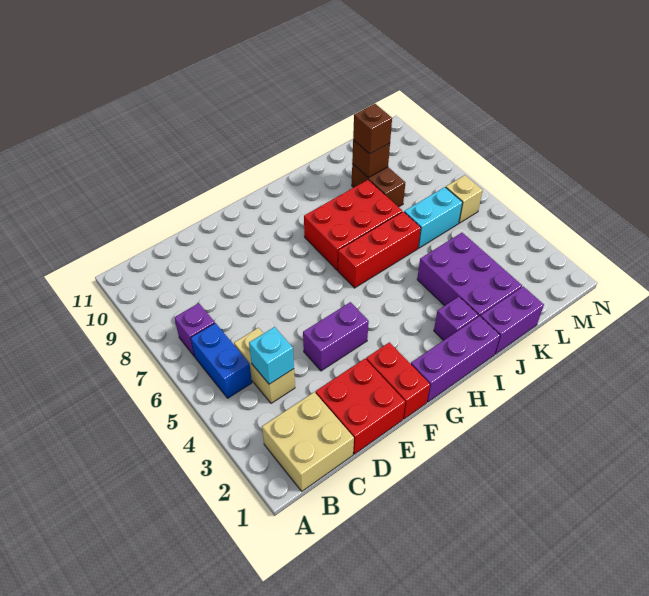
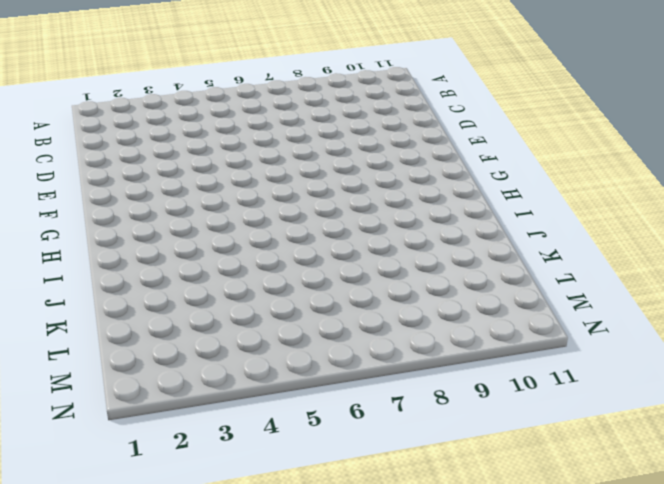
none -> tan brick B1:C2 level 1
none -> blue brick B5:B6 level 1
none -> purple brick B7 level 1

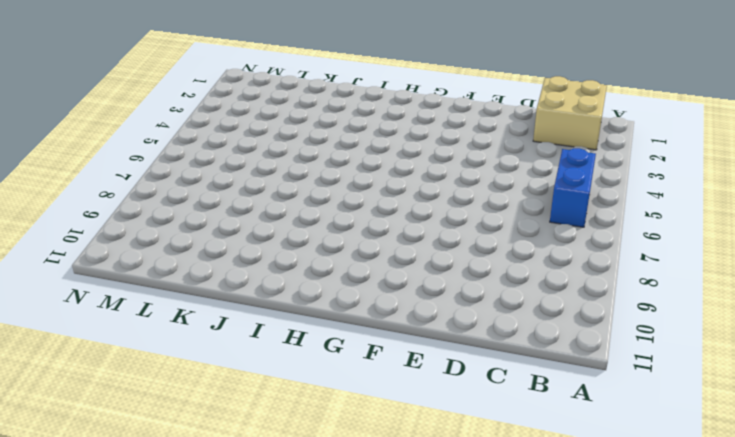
none -> purple brick B7 level 1
none -> tan brick C4:C5 level 1
none -> red brick D1:E2 level 1

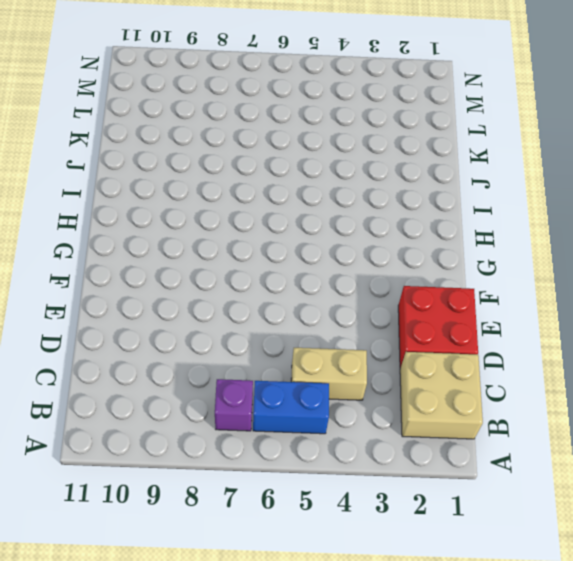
none -> purple brick E4:F4 level 1
none -> red brick F1:F2 level 1
none -> purple brick G1:I1 level 1

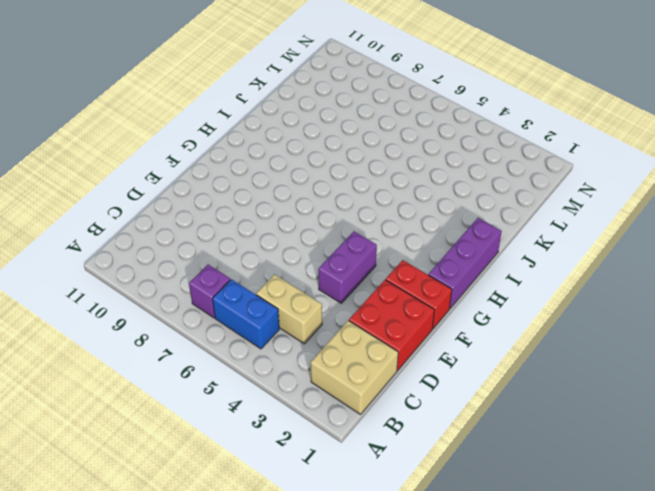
none -> red brick H6:J6 level 1
none -> red brick H7:J8 level 1
none -> purple brick I2 level 1

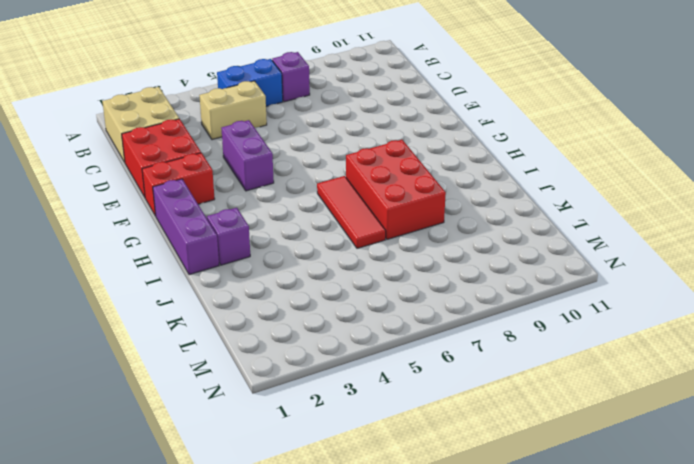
red tile H6:J6 level 1 -> red brick H6:J6 level 1
none -> purple brick J1:K1 level 1
none -> purple brick J2:K4 level 1
none -> cyan brick K6:L6 level 1

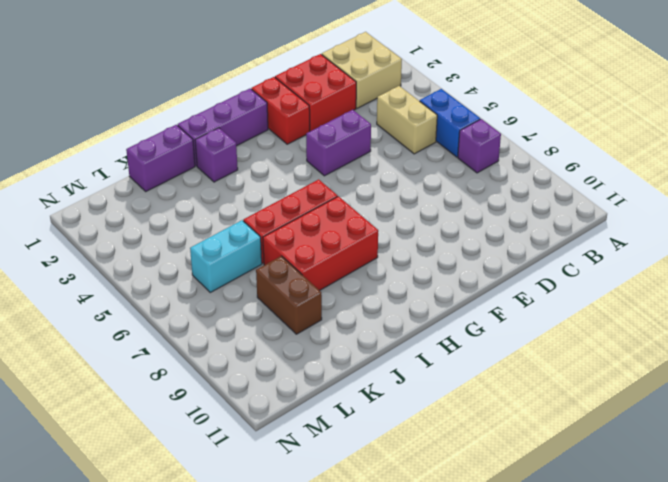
none -> purple brick J2:K4 level 1
none -> tan brick M6 level 1
none -> cyan brick C4 level 2

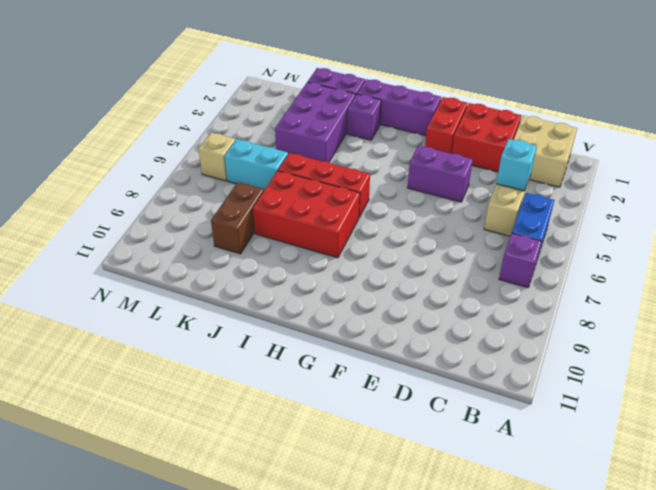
none -> brown brick K9 level 2
none -> brown brick K9 level 3

